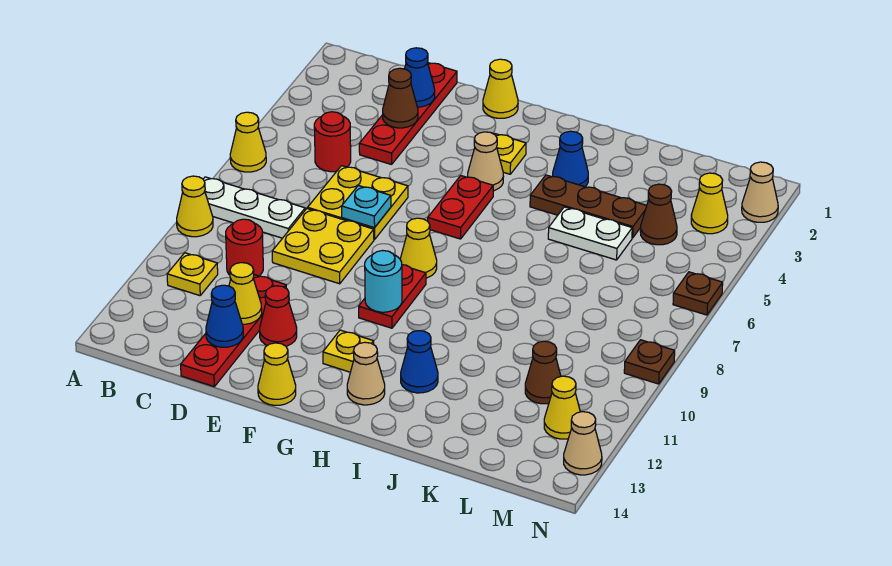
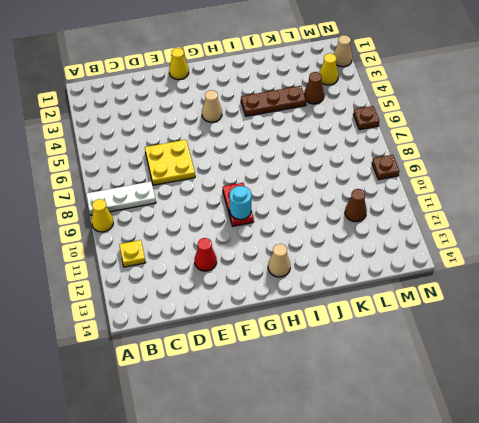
none -> yellow cone A6 level 1
none -> red round brick C5 level 1
none -> red round brick C10 level 1
none -> red plate D1:D4 level 1

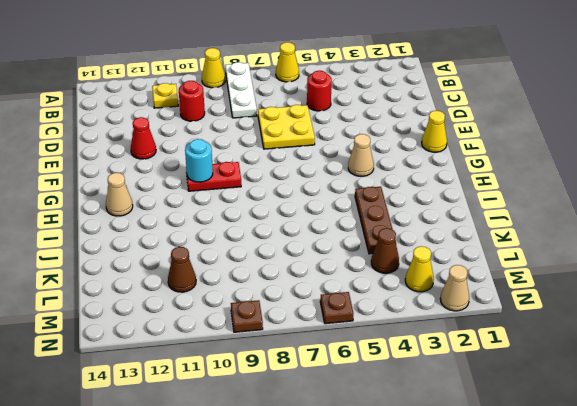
none -> red plate D1:D4 level 1
none -> yellow plate D8:E9 level 1
none -> red plate D11:D14 level 1
none -> yellow cone F14 level 1

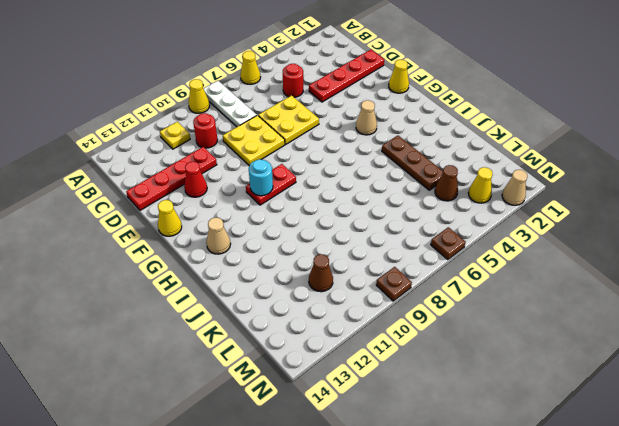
none -> yellow plate G3 level 1
none -> red plate G5:G6 level 1
none -> yellow cone G8 level 1
none -> yellow plate G12 level 1

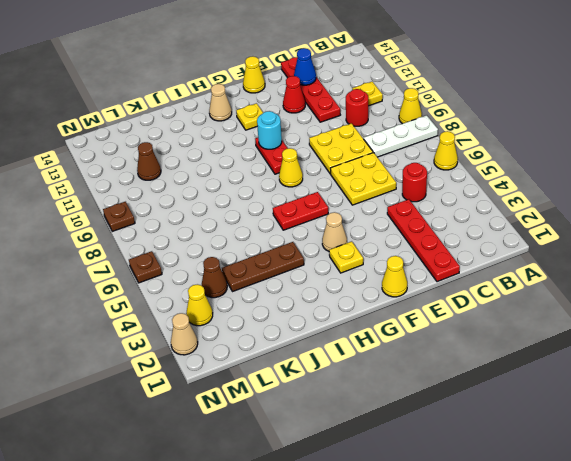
red plate G6:H6 level 1 -> red plate G5:G6 level 1
none -> blue cone I3 level 1
none -> blue cone I12 level 1
none -> white plate J5:K5 level 1
none -> yellow cone M12 level 1

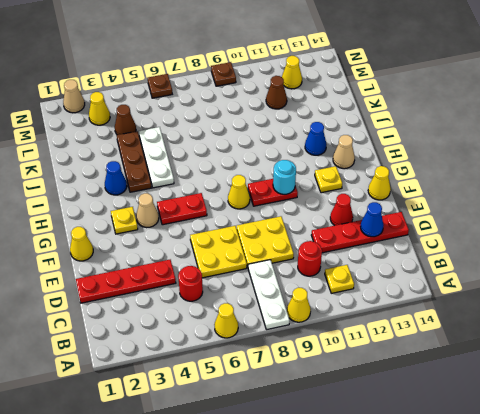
white plate I5:K5 level 1 -> white plate J5:K5 level 1
none -> tan cone N13 level 1
none -> blue cone D2 level 2
none -> brown cone D3 level 2
none -> yellow cone D12 level 2

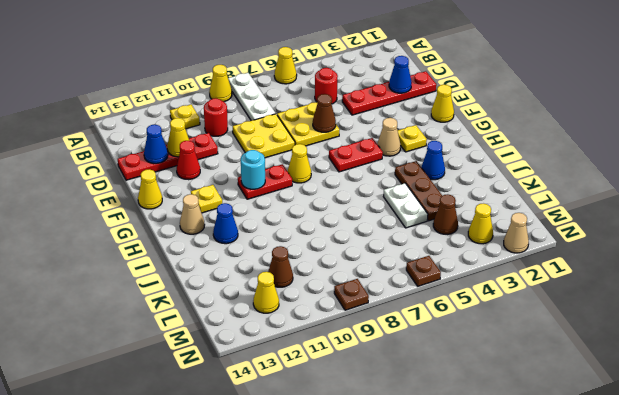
brown cone E6 level 2 -> brown cone D3 level 2
none -> tan cone N13 level 1
none -> cyan plate E7 level 2

